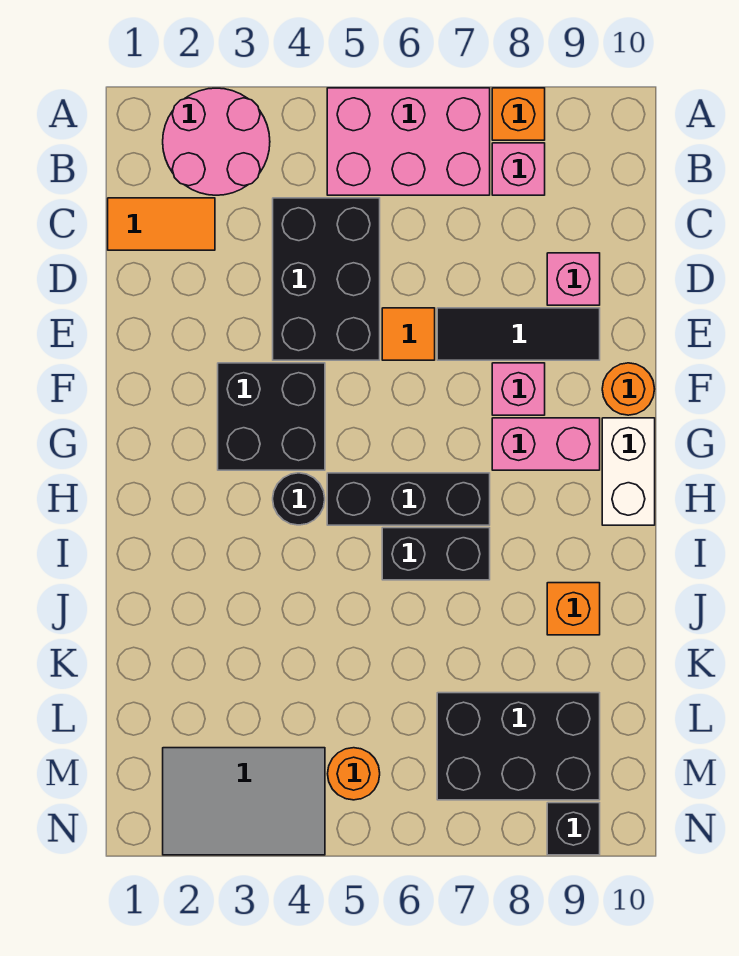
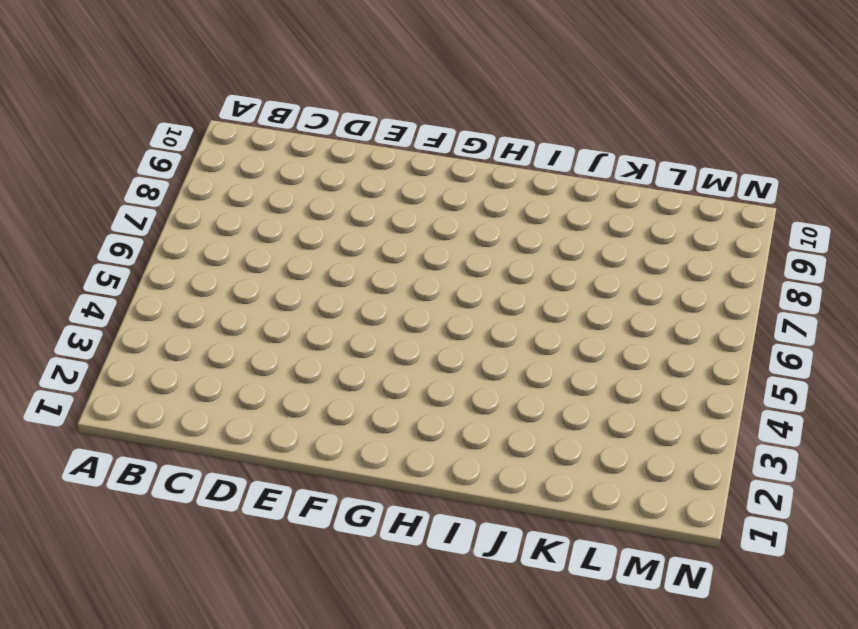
none -> pink round brick A2:B3 level 1
none -> pink brick A5:B7 level 1
none -> orange brick A8 level 1

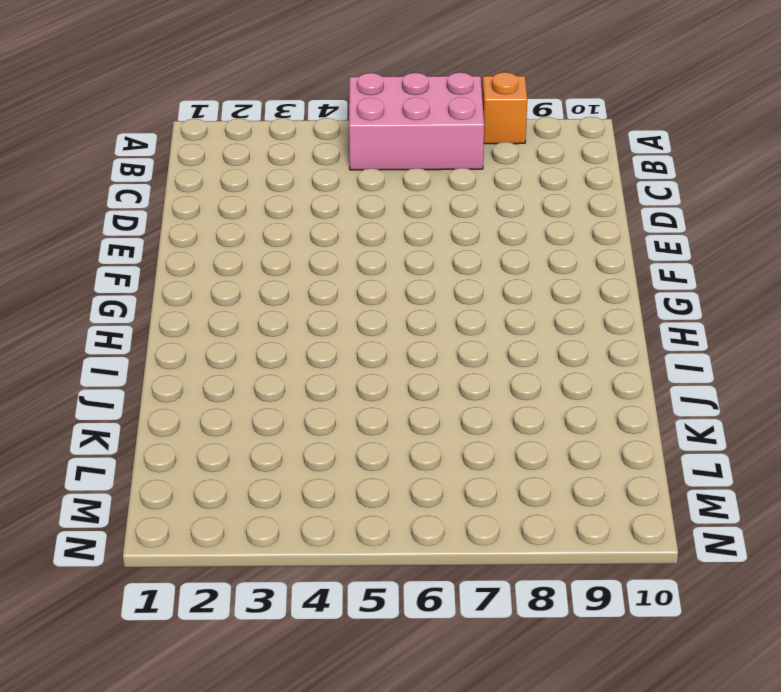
none -> pink round brick A2:B3 level 1
none -> pink brick B8 level 1
none -> orange tile C1:C2 level 1

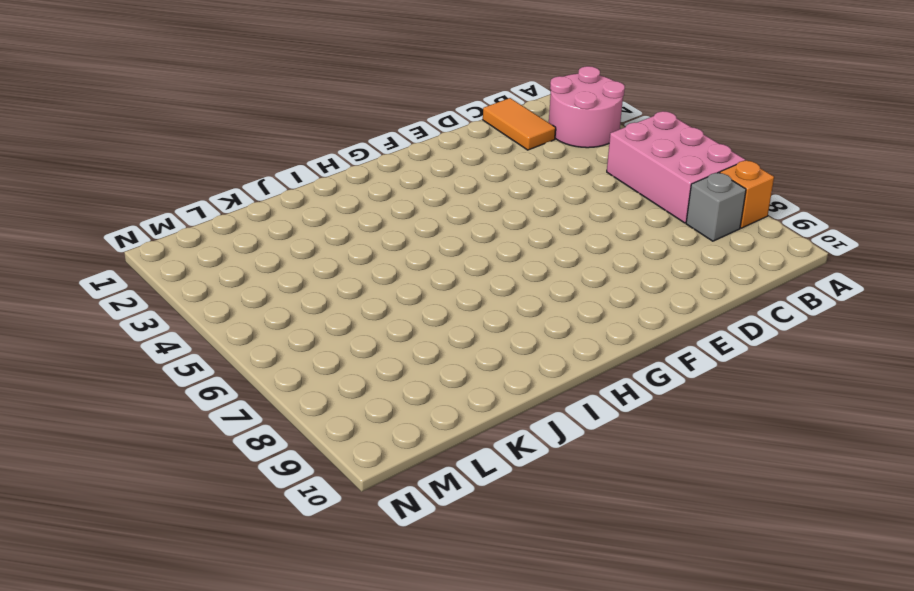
grey brick B8 level 1 -> pink brick B8 level 1
none -> black brick C4:E5 level 1
none -> pink brick D9 level 1
none -> orange tile E6 level 1

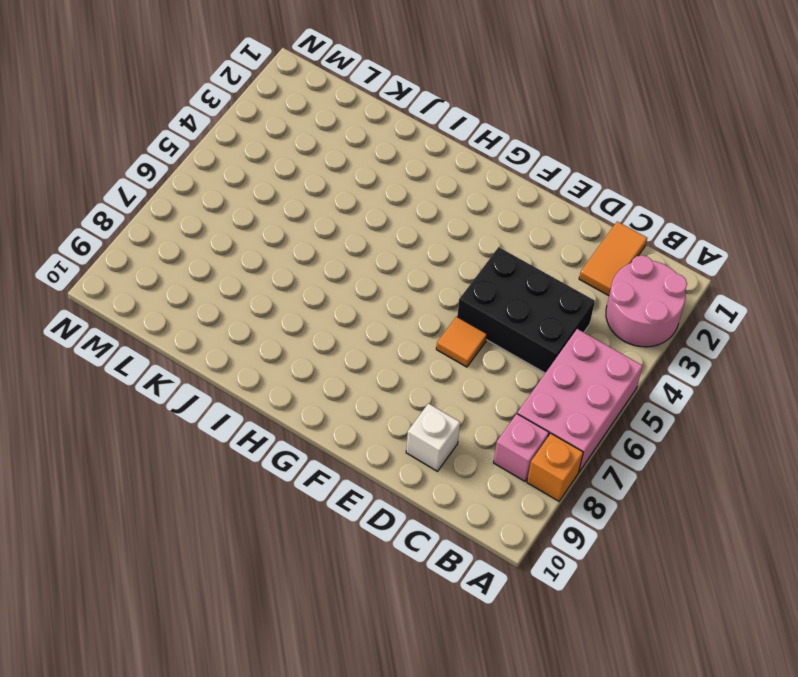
white brick D9 level 1 -> pink brick D9 level 1
none -> black tile E7:E9 level 1
none -> black brick F3:G4 level 1
none -> pink brick F8 level 1

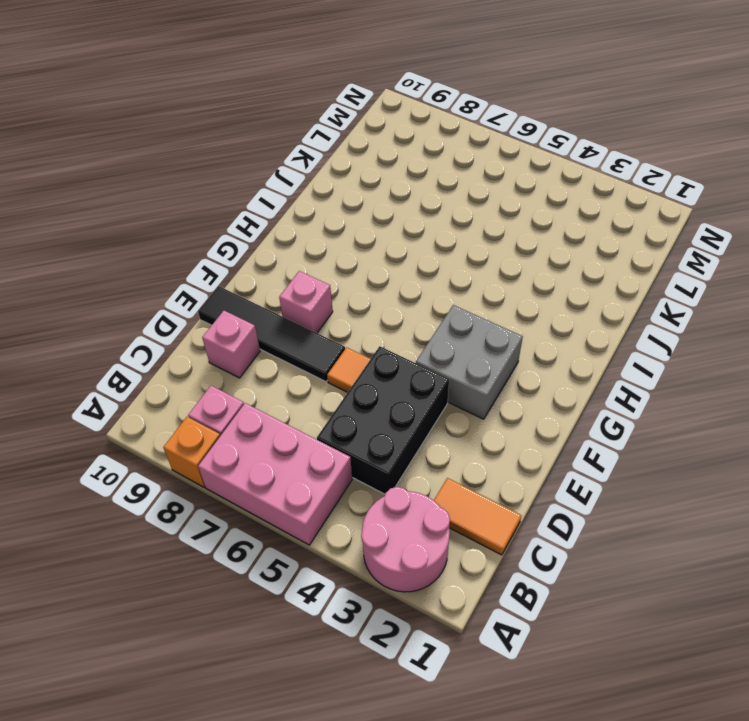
black tile E7:E10 level 1 -> black tile E7:E9 level 1
grey brick F3:G4 level 1 -> black brick F3:G4 level 1
none -> orange round brick F10 level 1
none -> pink brick G8:G9 level 1
none -> white brick G10:H10 level 1

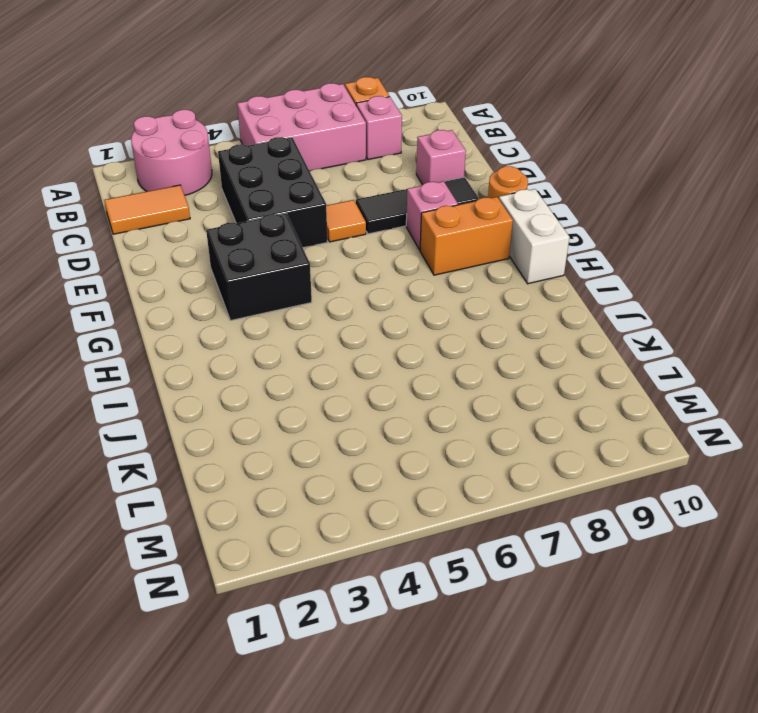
orange brick G8:G9 level 1 -> pink brick G8:G9 level 1
none -> black round brick H4 level 1
none -> black brick H5:H7 level 1
none -> black brick I6:I7 level 1

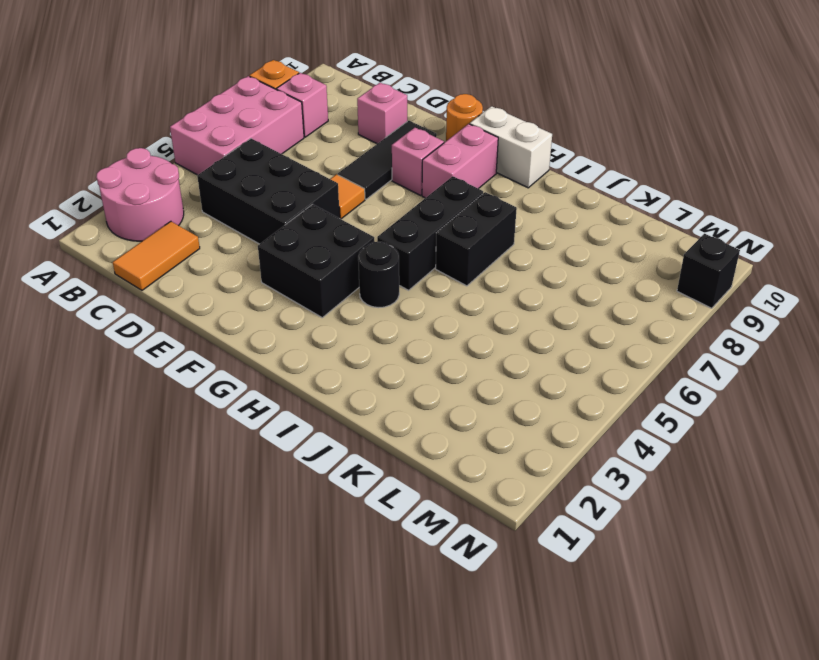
none -> orange brick J9 level 1
none -> black brick L7:M9 level 1
none -> grey tile M2:N4 level 1

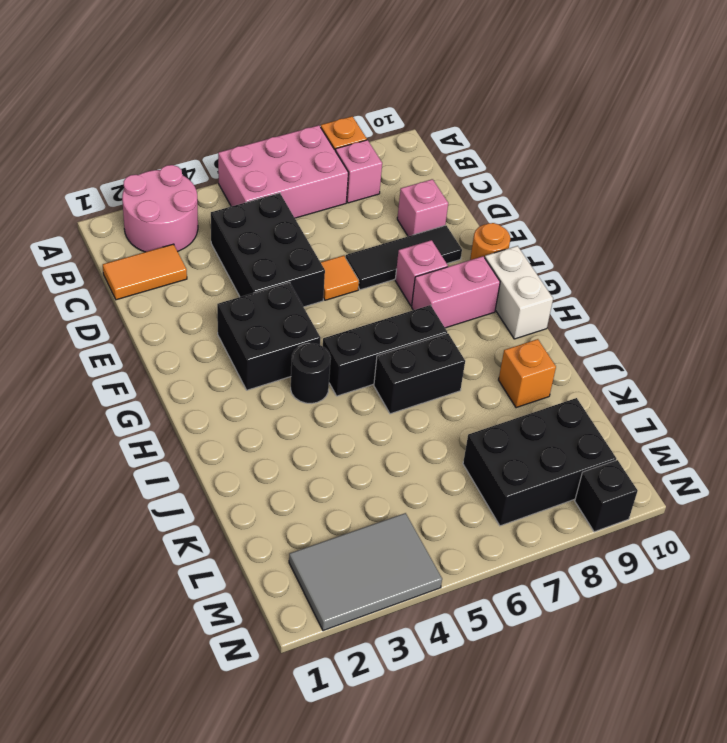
none -> orange round brick M5 level 1

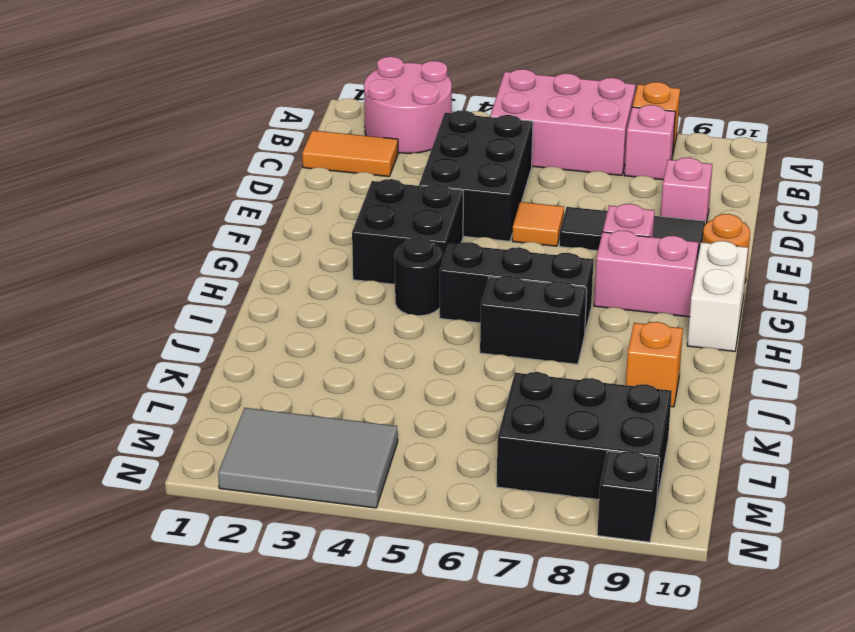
none -> orange round brick M5 level 1

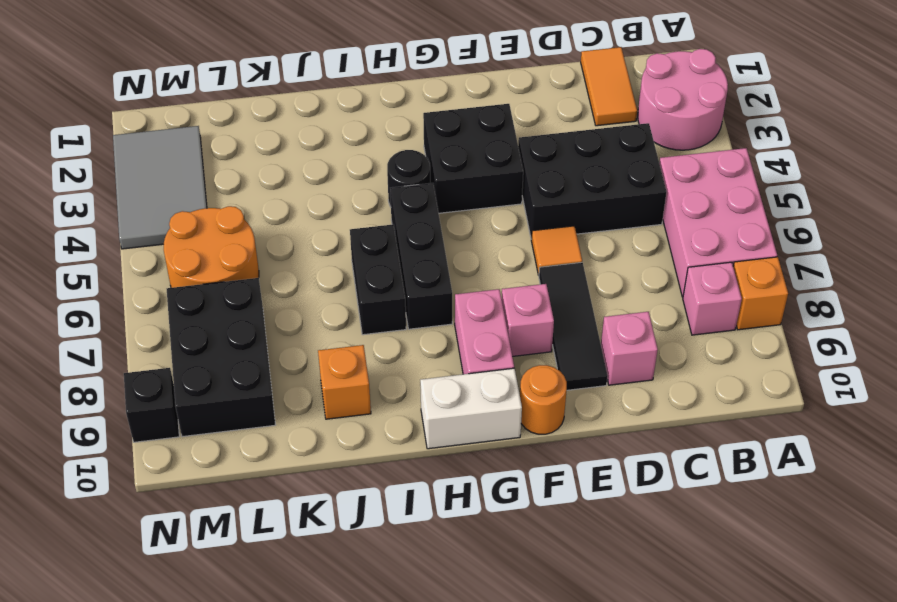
orange round brick L5:M6 level 1 -> orange round brick M5 level 1

